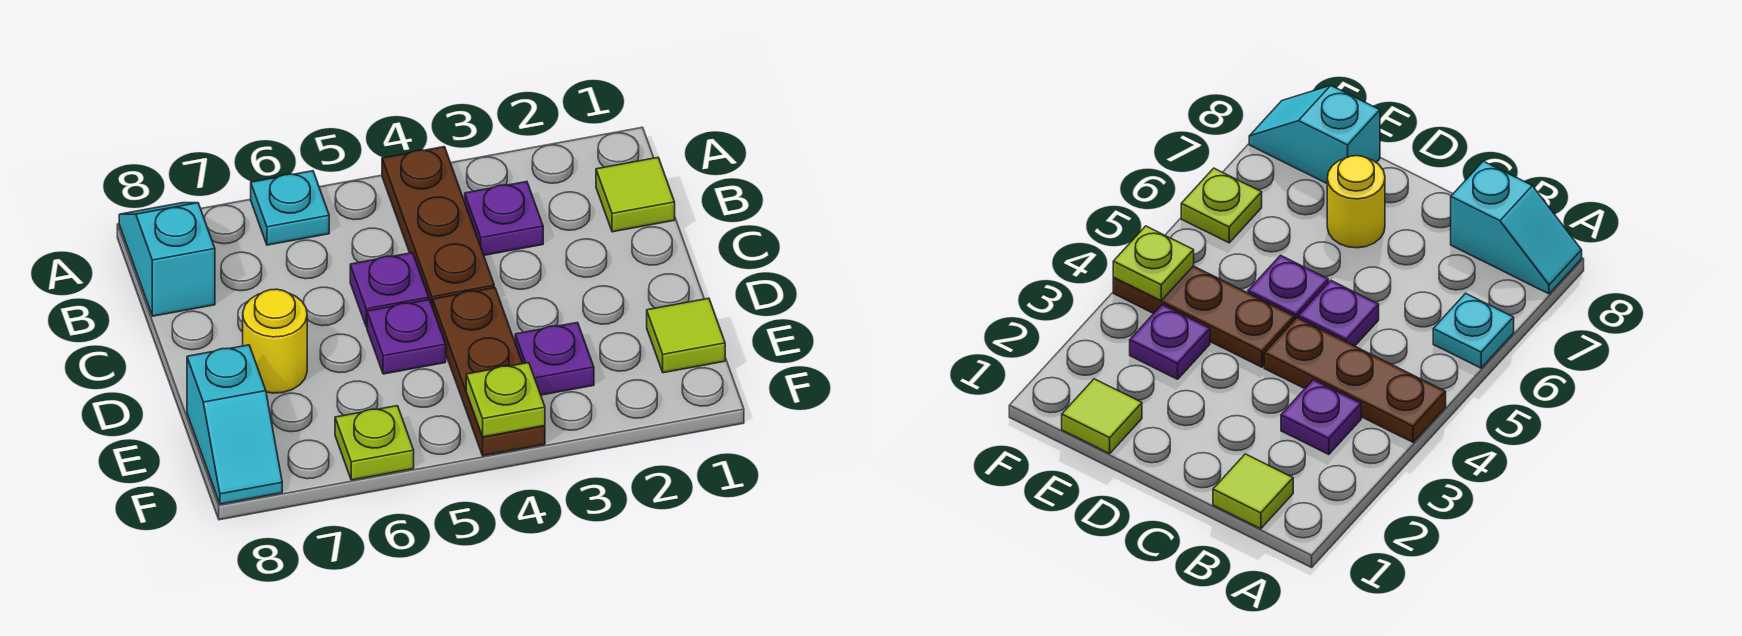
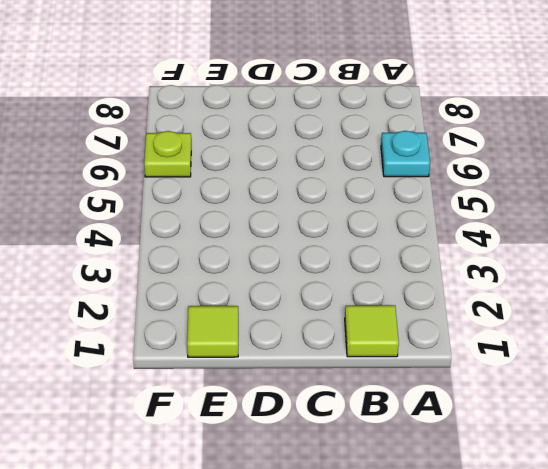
none -> brown plate A4:C4 level 1
none -> cyan slope A8:B8 level 1 top B
none -> purple plate B3 level 1

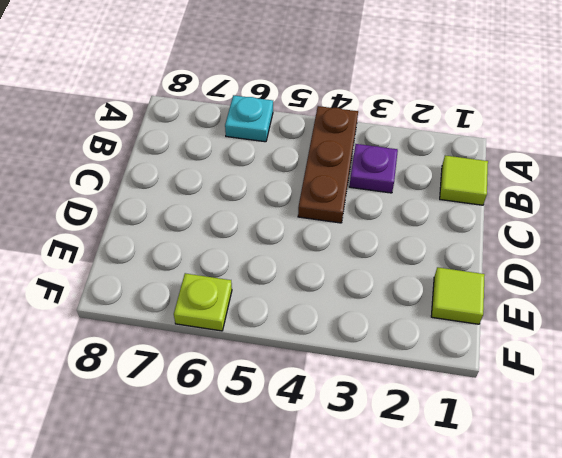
none -> cyan slope A8:B8 level 1 top B
none -> purple plate C5 level 1
none -> brown plate D4:F4 level 1

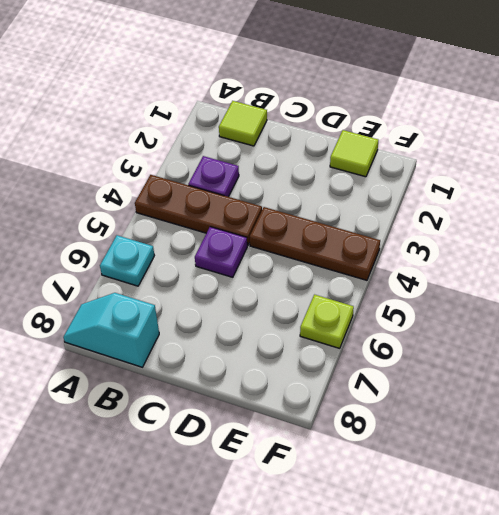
none -> purple plate D5 level 1
none -> yellow round brick D7 level 1
none -> purple plate E3 level 1

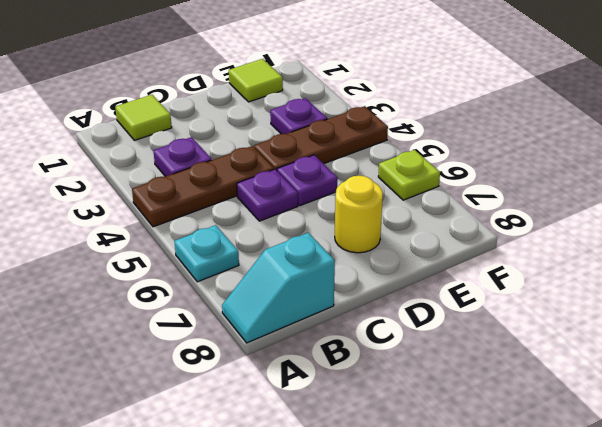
none -> cyan slope E8:F8 level 1 top E
none -> lime plate F4 level 2

